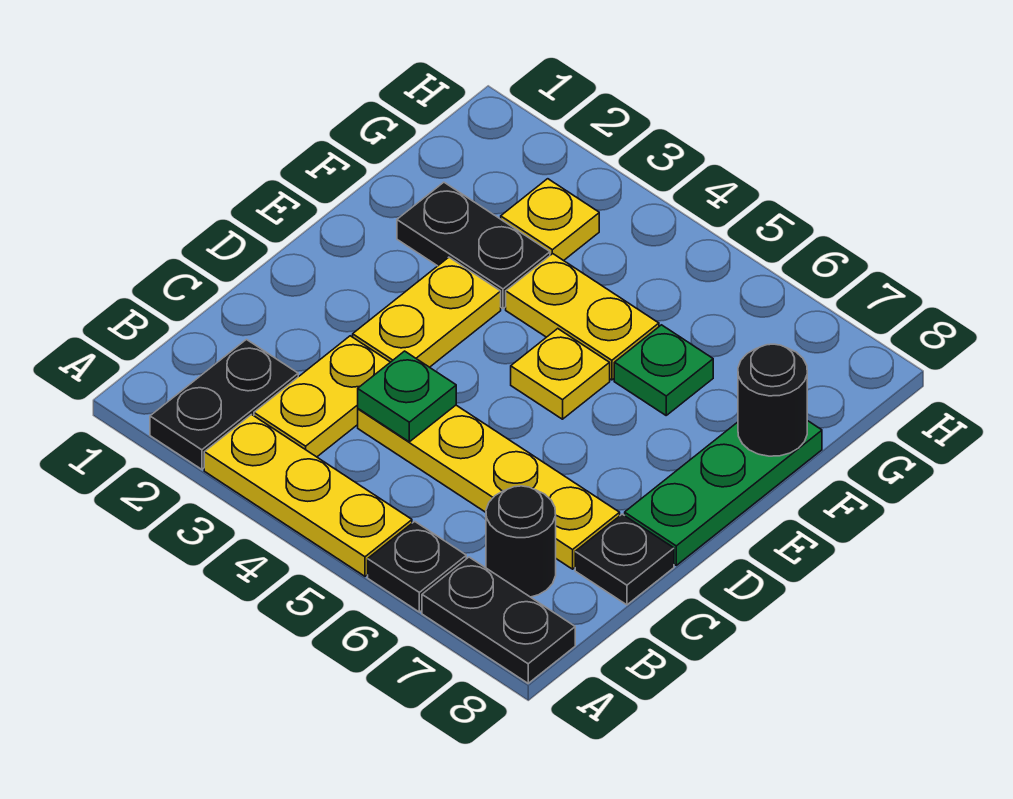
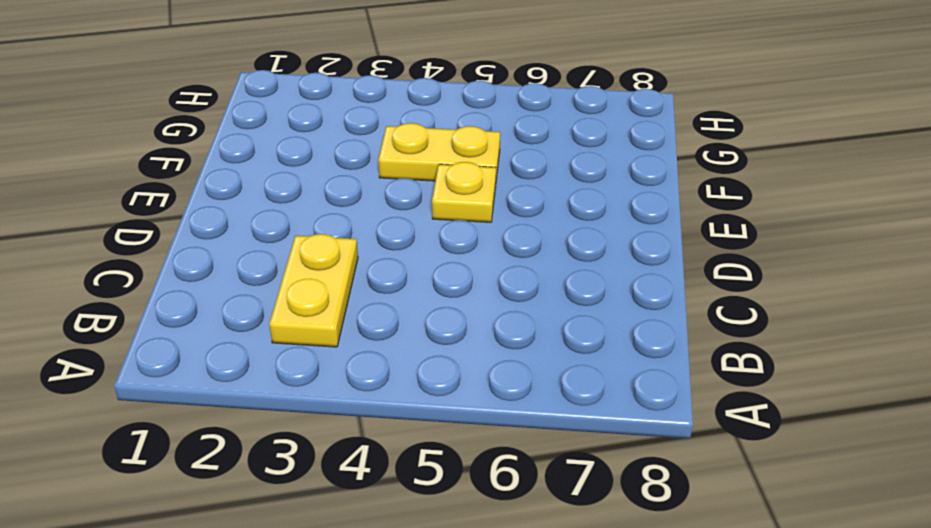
none -> black plate A2:B2 level 1
none -> yellow plate A3:A5 level 1
none -> black plate A6 level 1

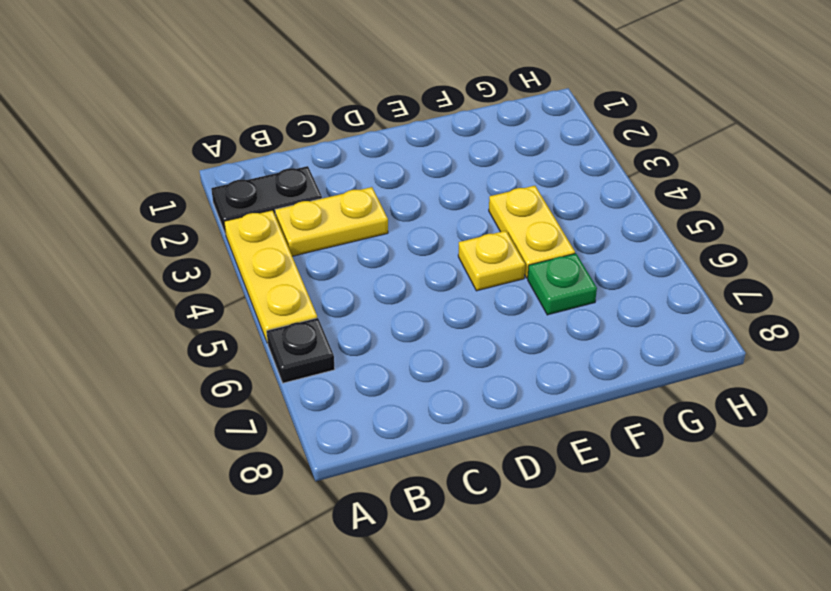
none -> black plate A7:A8 level 1
none -> black round brick B7 level 1
none -> yellow plate C4:C7 level 1

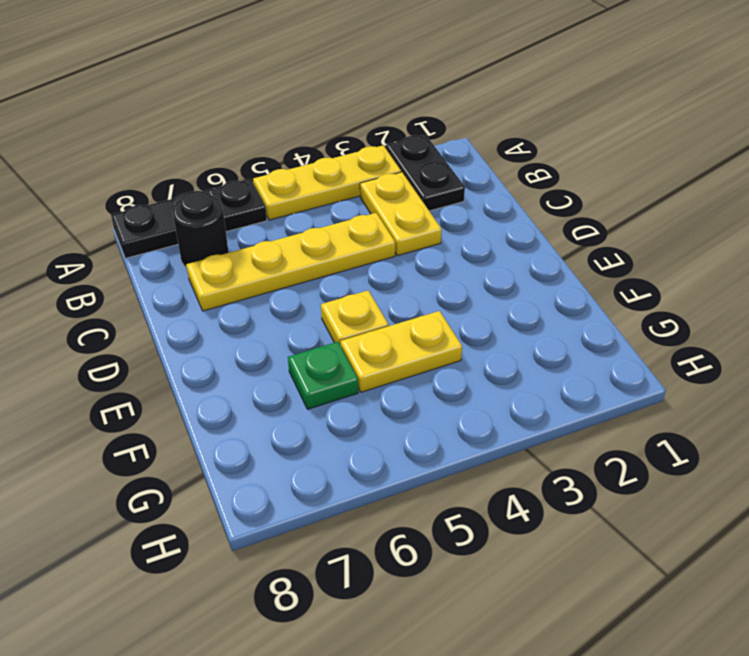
none -> black plate C8 level 1
none -> yellow plate D3:E3 level 1
none -> green plate D8:F8 level 1

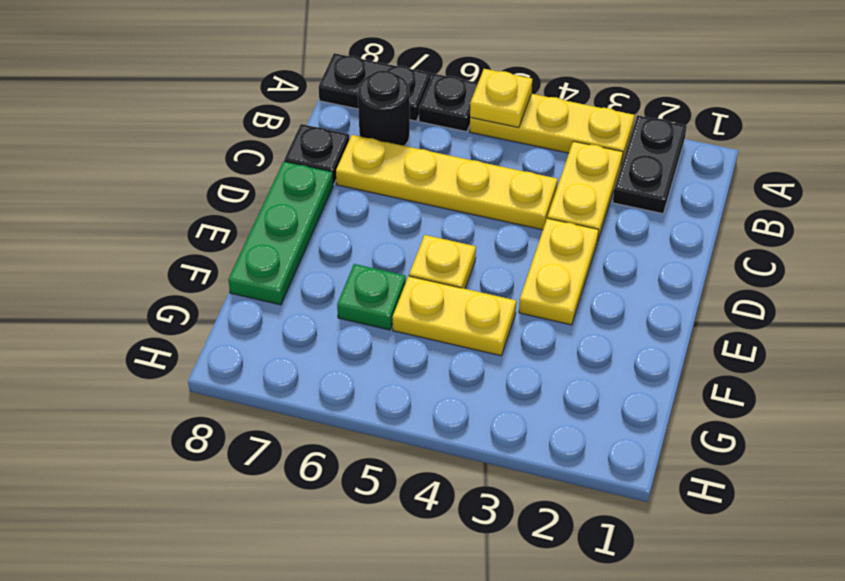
yellow plate A5 level 2 -> yellow plate G3 level 1
none -> black plate F2:F3 level 1
none -> green plate C4 level 2
none -> black round brick F8 level 2

